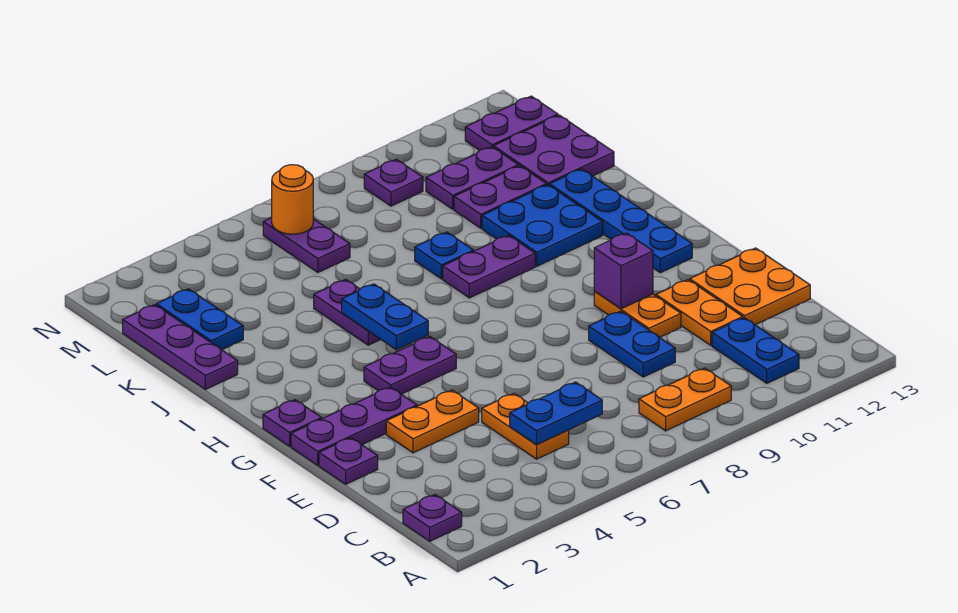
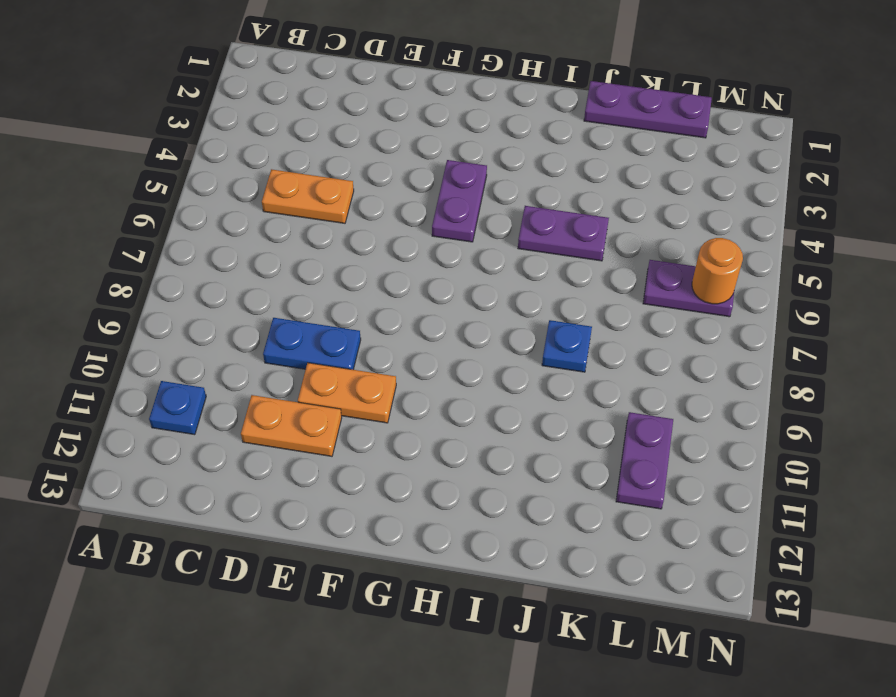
blue plate B11 level 1 -> blue plate B11:C11 level 1
none -> purple plate B1 level 1
none -> orange plate B8:B9 level 1
none -> orange plate D12:E13 level 1
none -> purple plate E1 level 1

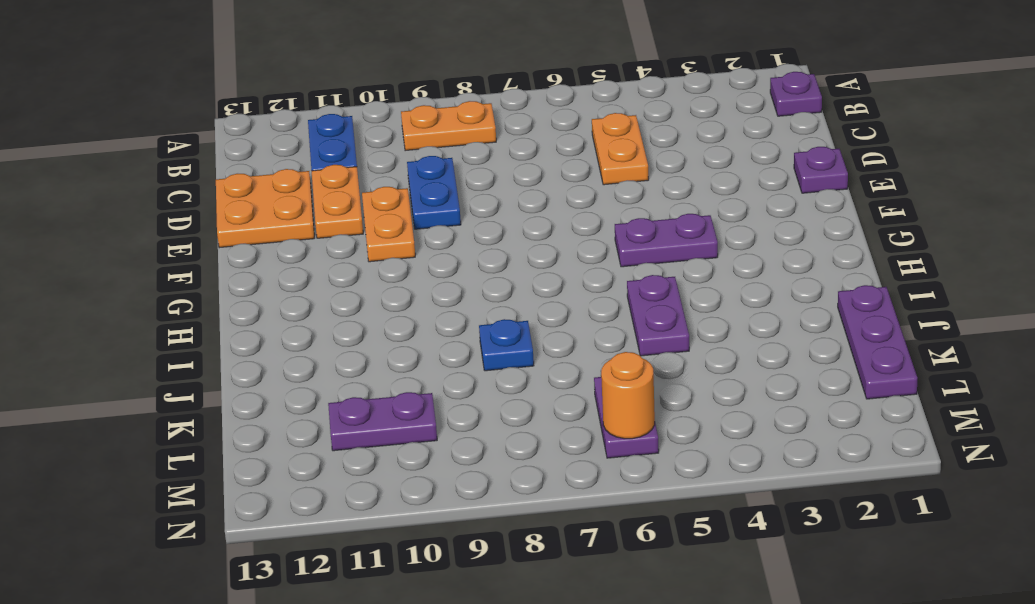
none -> orange plate E3:E4 level 1
none -> purple plate F1:F3 level 1
none -> purple plate G1 level 1
none -> blue plate G12:J12 level 1

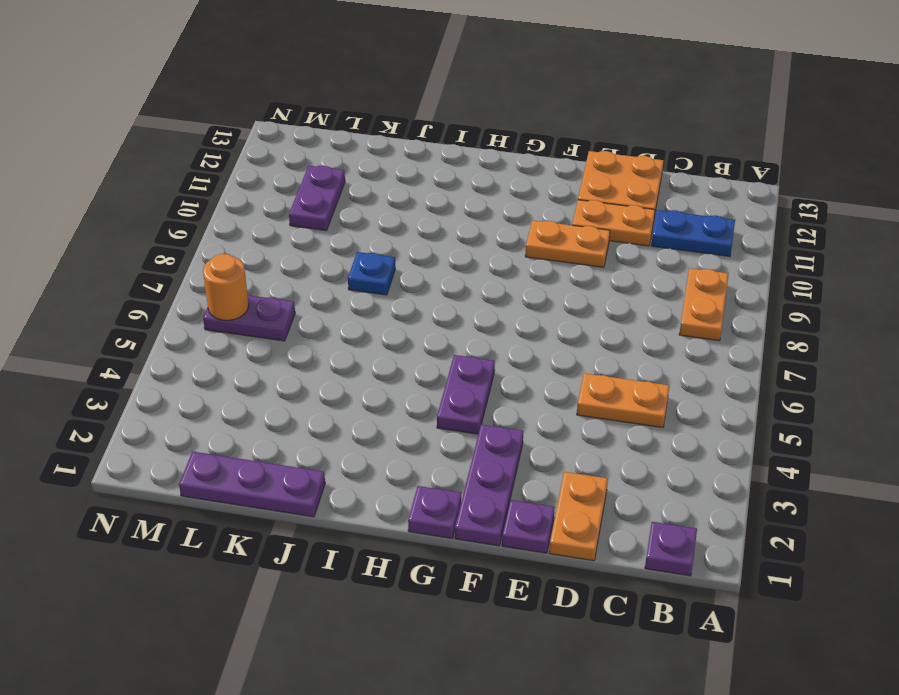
orange plate D1:D2 level 1 -> orange plate E3:E4 level 1
none -> blue plate D9:E9 level 1
none -> blue plate G12:J12 level 1
none -> purple plate I5:J5 level 1
none -> purple plate I8:I9 level 1

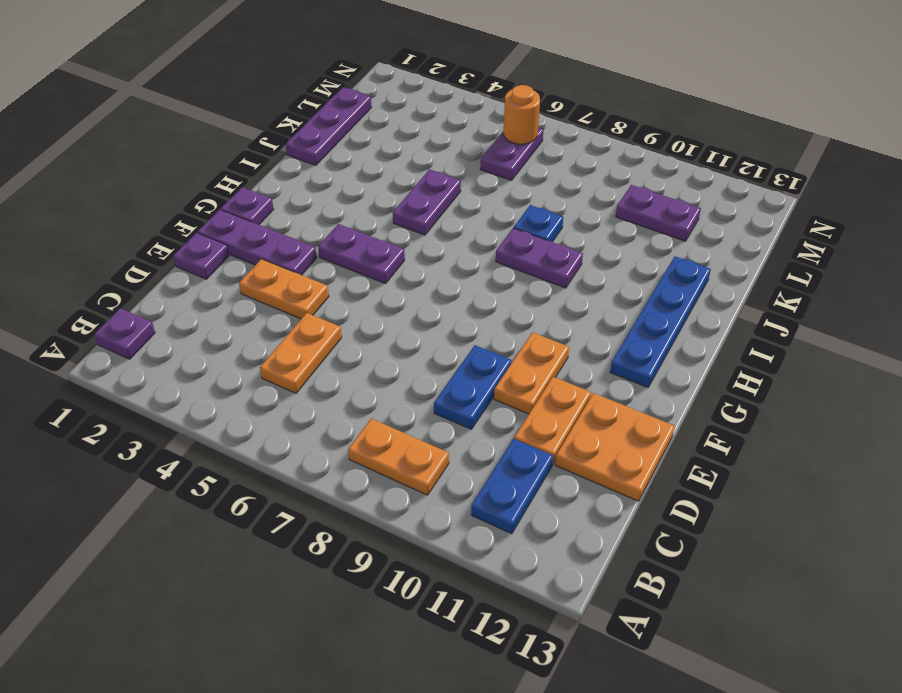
none -> blue plate I10:J11 level 1
none -> blue plate K2:L2 level 1
none -> purple plate K10:K11 level 1
none -> purple plate K12:L13 level 1

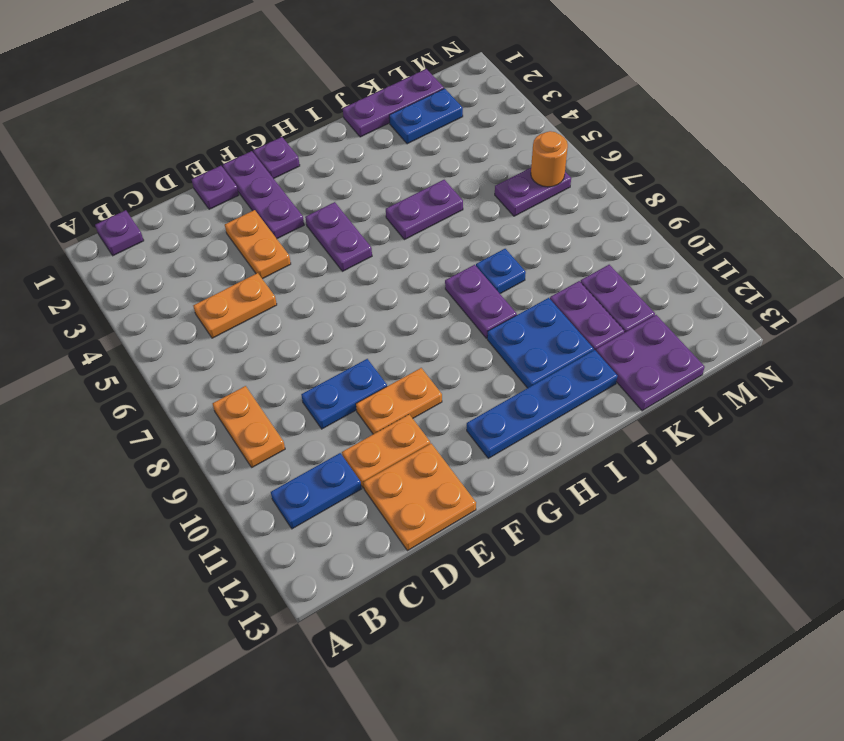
none -> purple plate M9 level 1
none -> purple plate M12:M13 level 1
none -> blue plate C5:C6 level 2
none -> purple brick F10 level 2

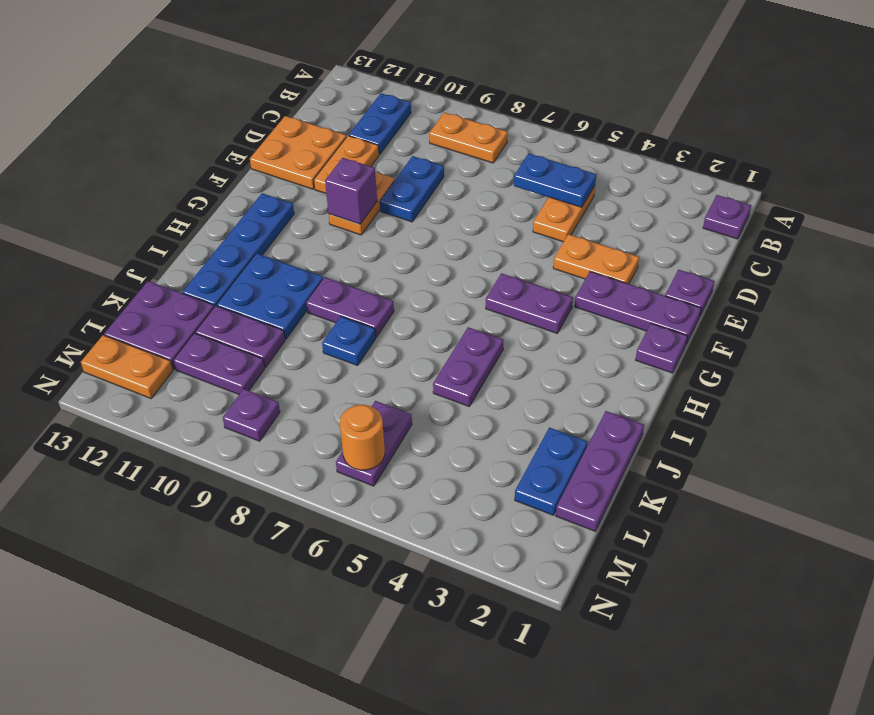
orange plate M12:M13 level 1 -> purple plate M12:M13 level 1
none -> blue plate H5:I5 level 2

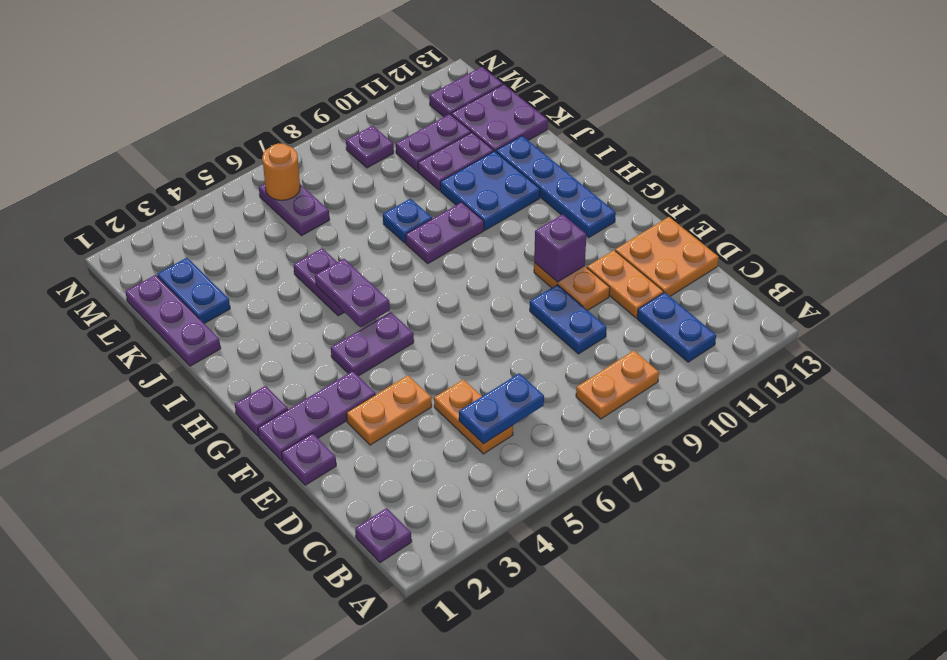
purple plate H5:I5 level 2 -> blue plate H5:I5 level 2

